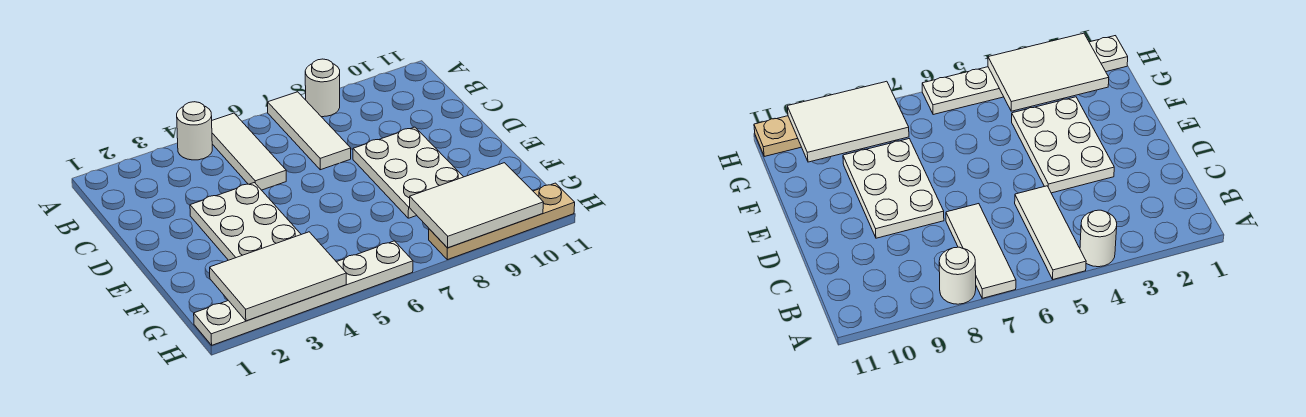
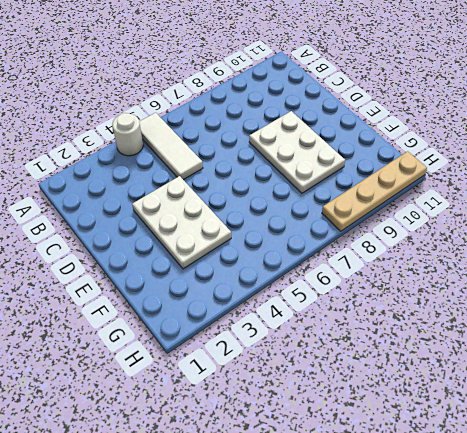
none -> white tile A7:C7 level 1
none -> white round brick A8 level 1

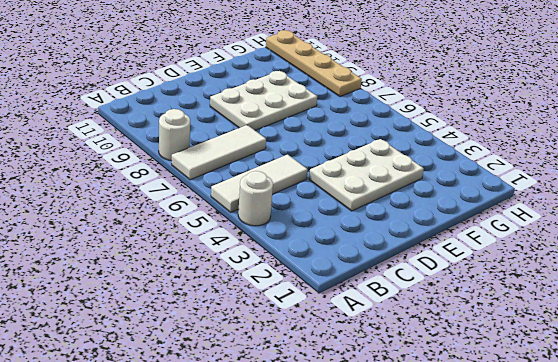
none -> white plate H1:H6 level 1
none -> white tile G2:H4 level 2

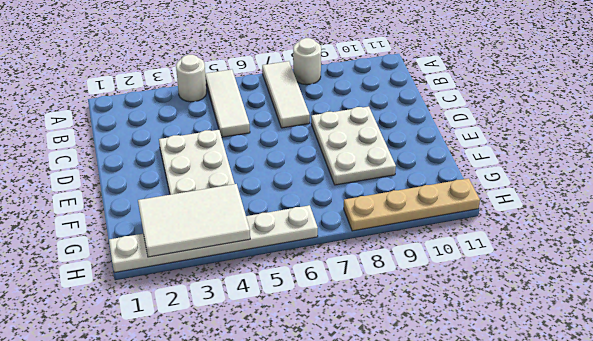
none -> white tile G8:H10 level 2

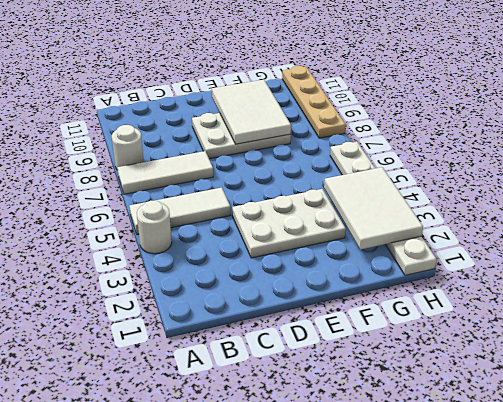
white tile E8:F10 level 2 -> white tile G8:H10 level 2

